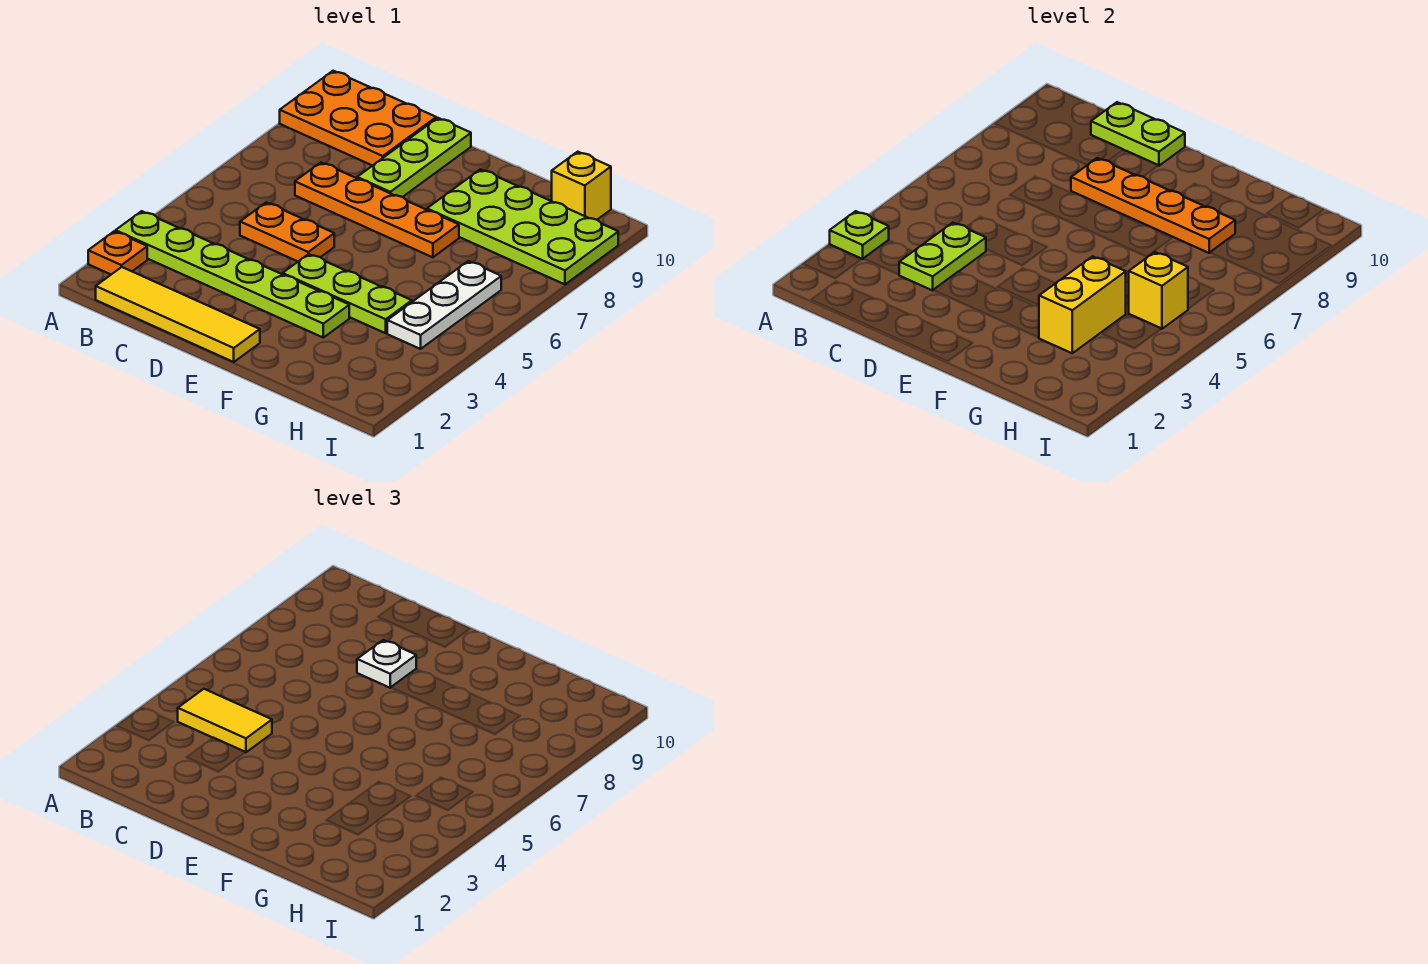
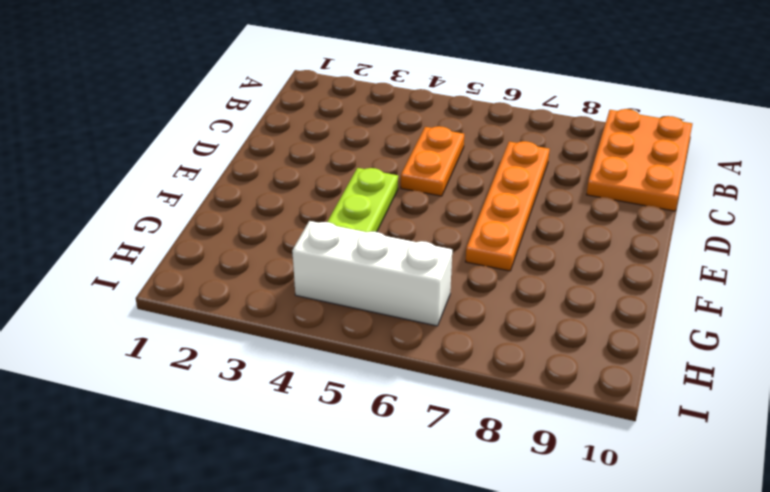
white brick H4:H6 level 1 -> white plate H4:H6 level 1
none -> orange plate A2 level 1
none -> lime plate A3:F3 level 1
none -> yellow tile B1:E1 level 1

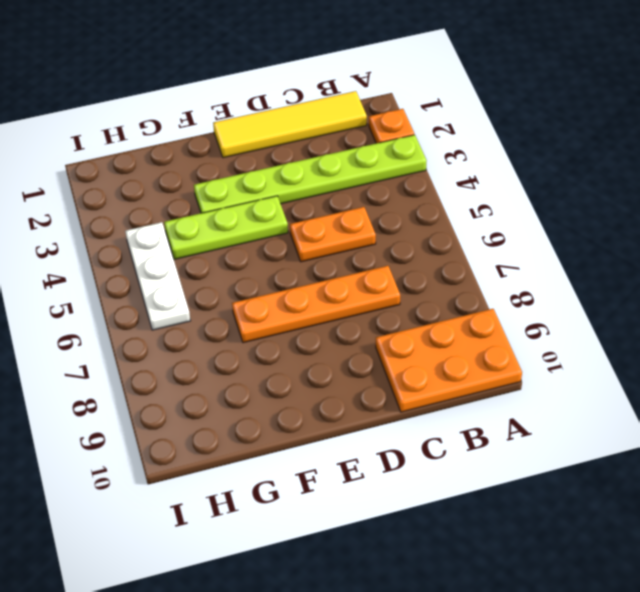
none -> lime plate D8:D10 level 1
none -> lime plate F8:I9 level 1
none -> yellow brick H10 level 1

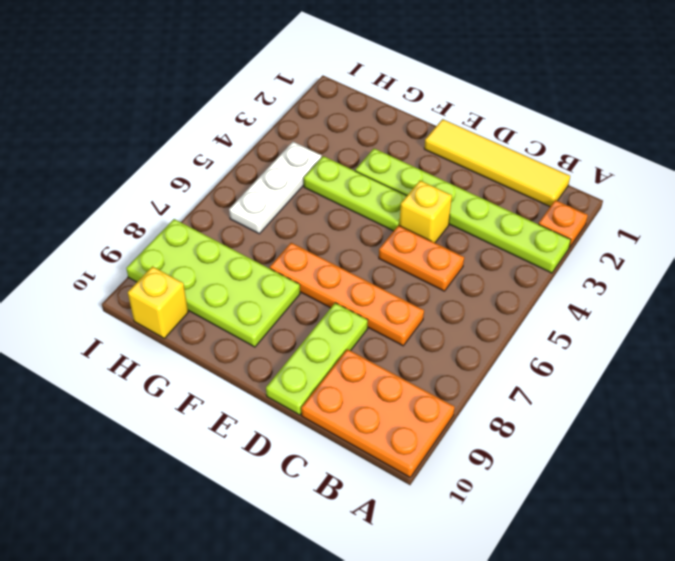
yellow brick D4 level 1 -> yellow brick H5 level 2
none -> lime plate A3 level 2
none -> lime plate C3:C4 level 2
none -> lime plate C10:D10 level 2

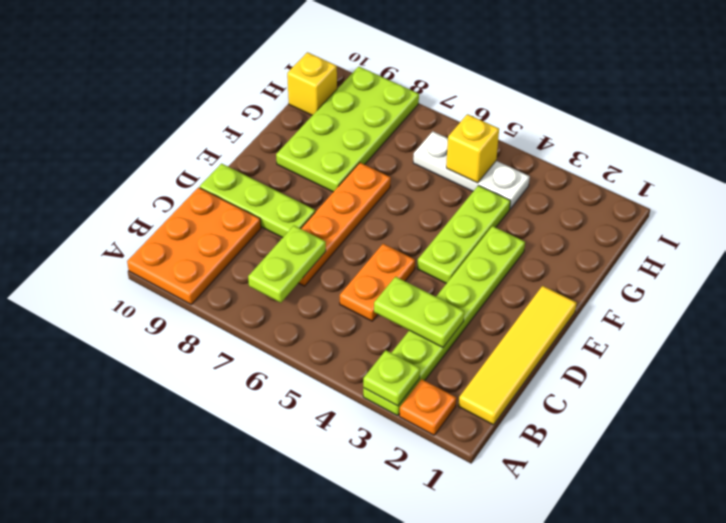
lime plate B7:C7 level 2 -> lime plate C10:D10 level 2
none -> orange plate D8:G8 level 2
none -> yellow brick G3:G4 level 2
none -> yellow tile B4:C4 level 3

